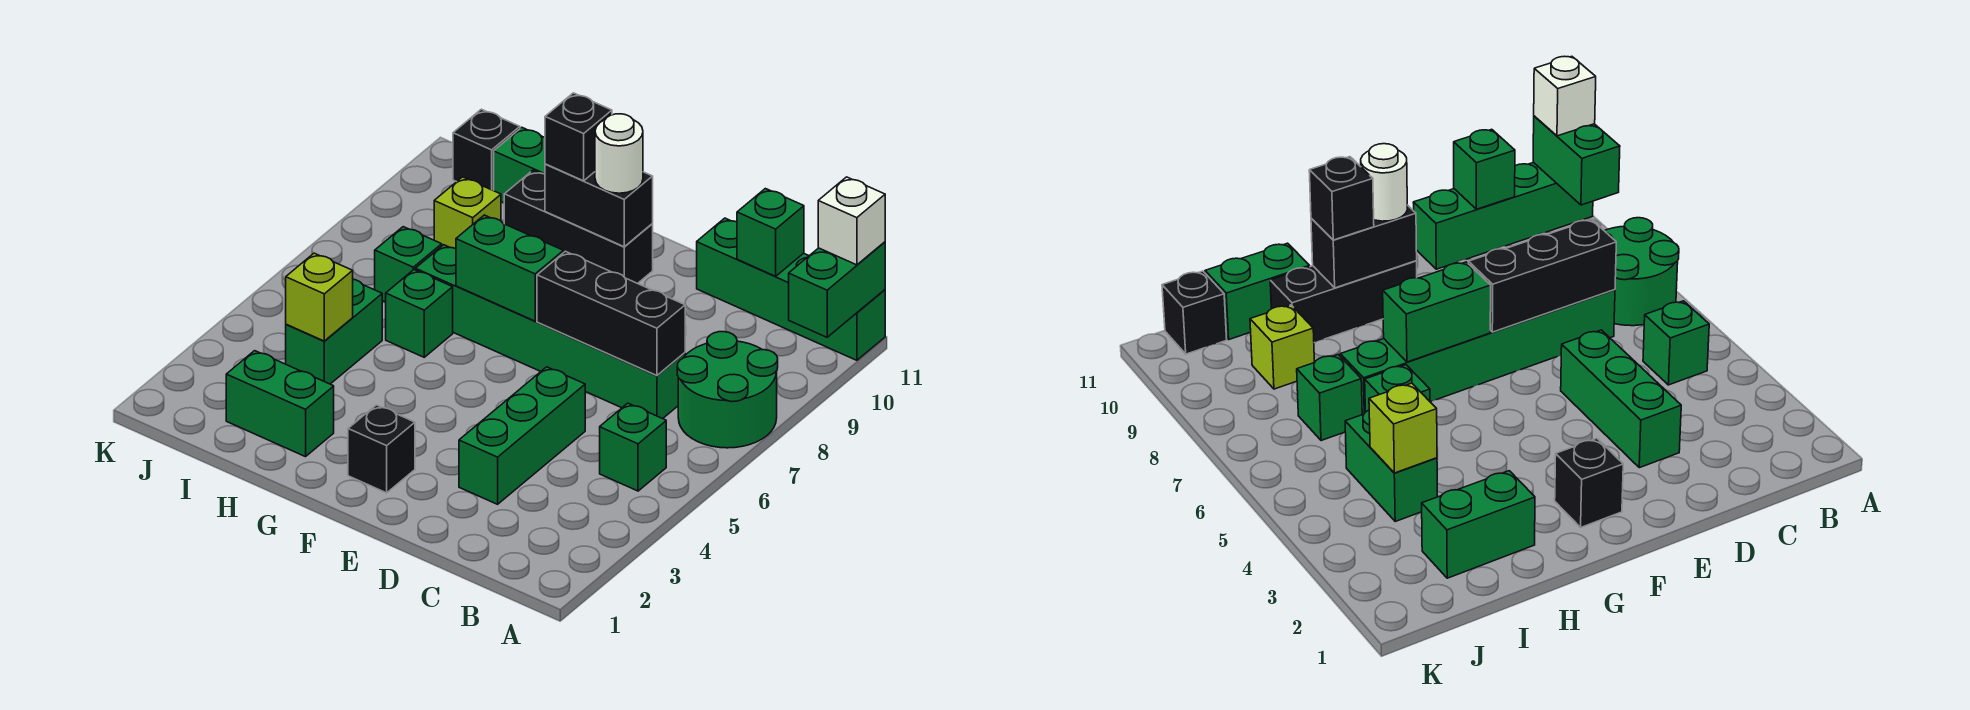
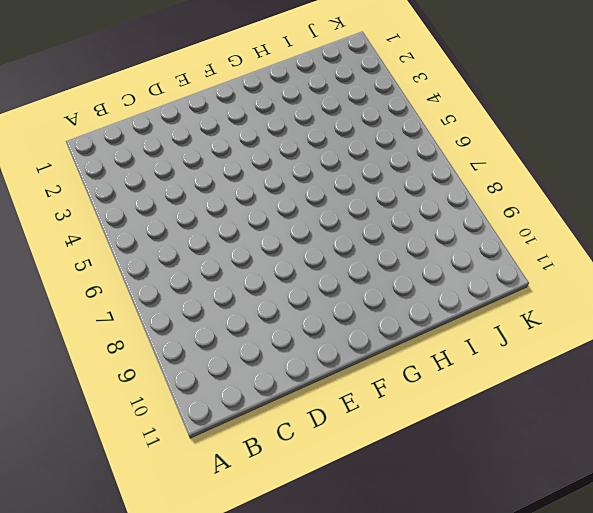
none -> green round brick A7:B8 level 1
none -> green brick A11:D11 level 1
none -> green brick B5 level 1

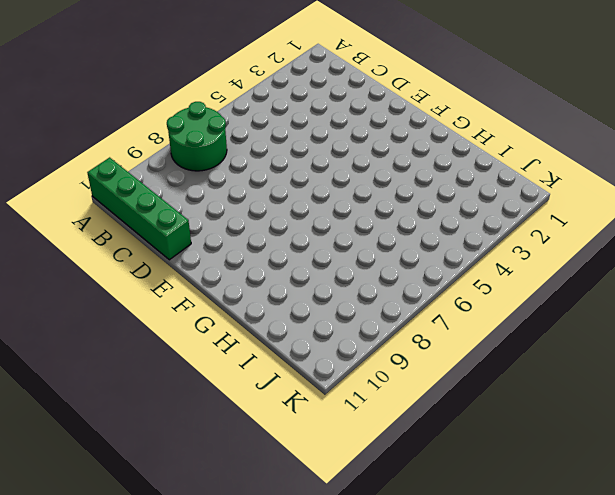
none -> green brick B5 level 1
none -> green brick C7:H7 level 1
none -> green brick D3:D5 level 1

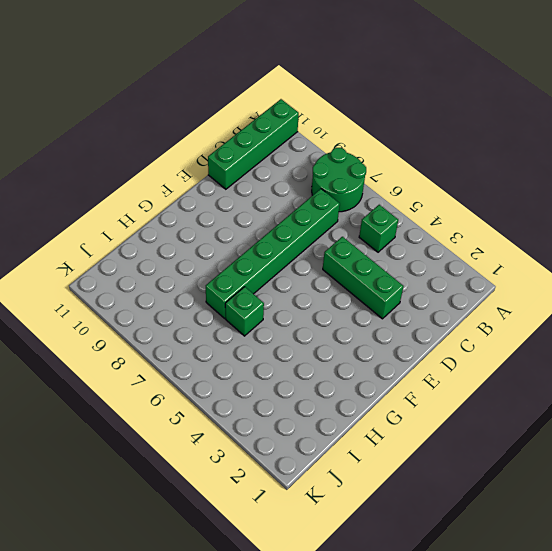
none -> black brick F2 level 1
none -> black brick F10:H10 level 1
none -> green brick H2:I2 level 1

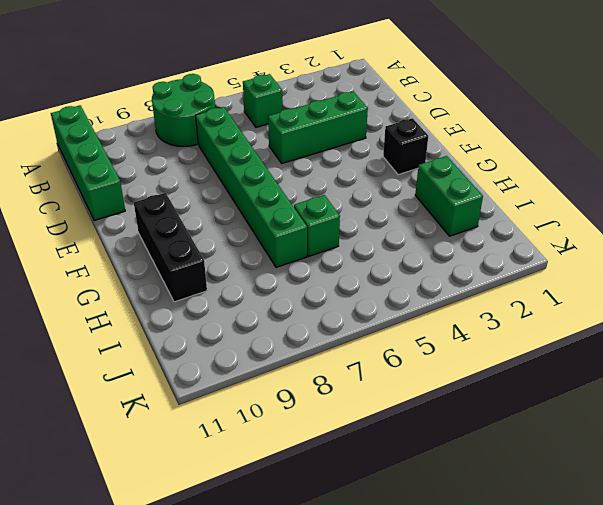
none -> green brick H11:I11 level 1
none -> green brick I4:I5 level 1
none -> green brick I7 level 1

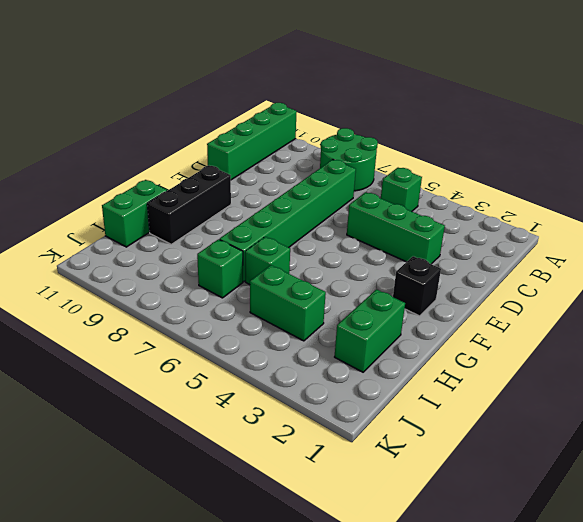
none -> lime brick I9 level 1
none -> black brick J11 level 1
none -> green brick A10:A11 level 2

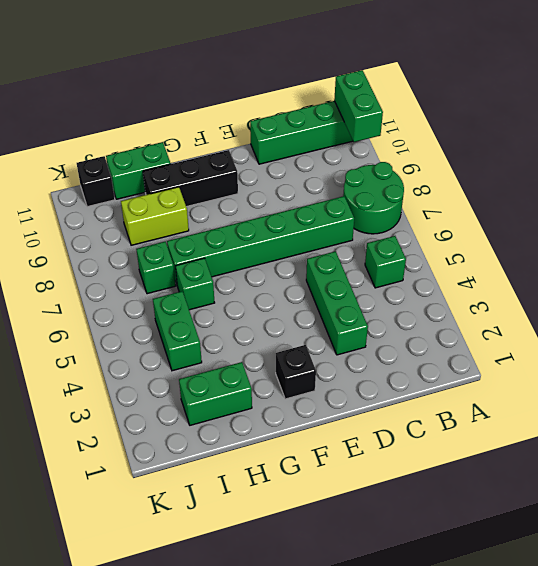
lime brick H9:I9 level 1 -> lime brick I9 level 1
none -> black brick C7:E7 level 2
none -> green brick C11 level 2
none -> green brick F7:G7 level 2

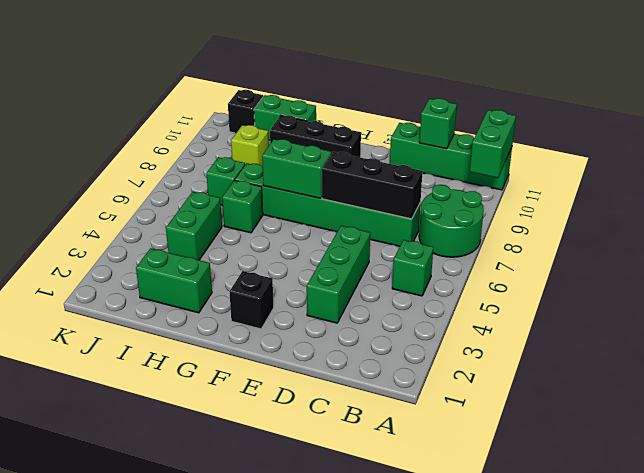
none -> black brick F10:G10 level 2
none -> lime brick I4 level 2
none -> white brick A11 level 3

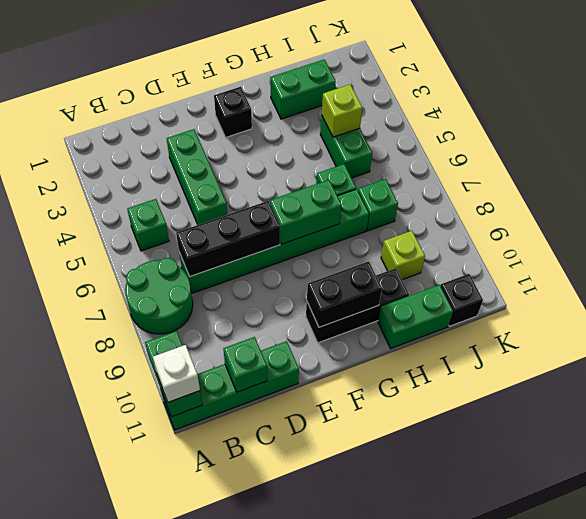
none -> white round brick F10 level 3
none -> black brick G10 level 3

